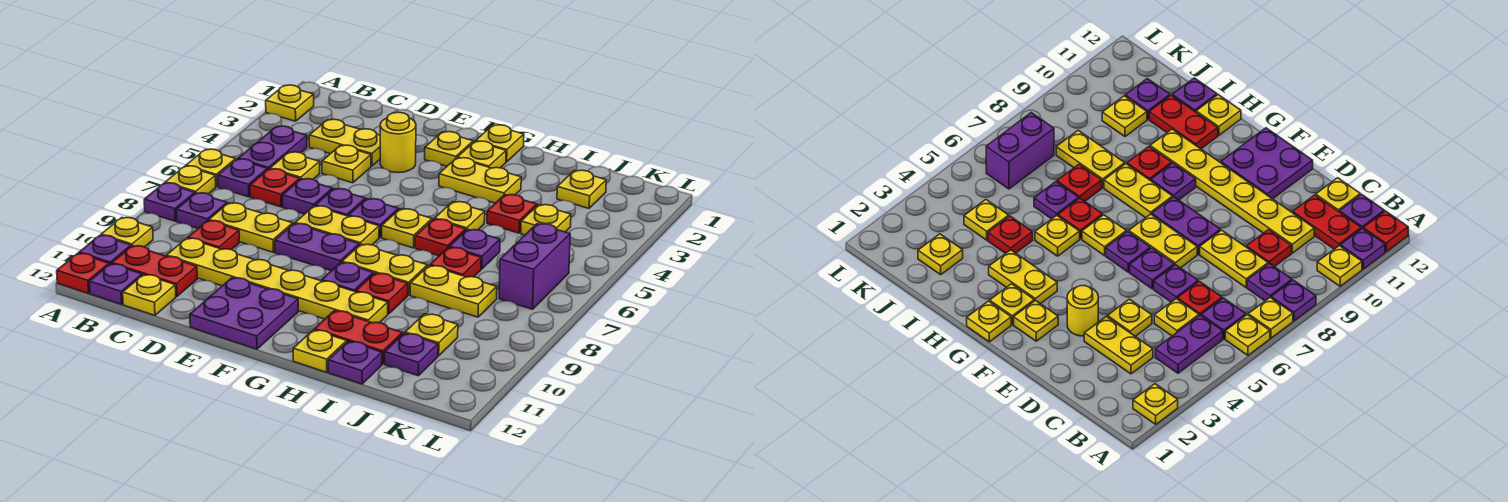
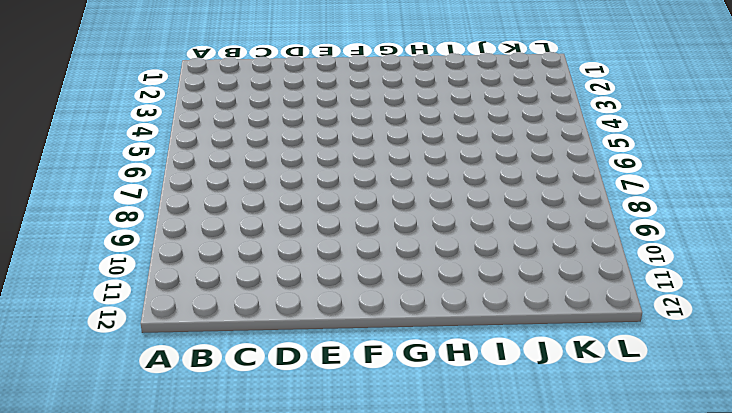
none -> yellow plate A2 level 1
none -> yellow plate A6 level 1
none -> yellow plate A7 level 1
none -> purple plate A8 level 1

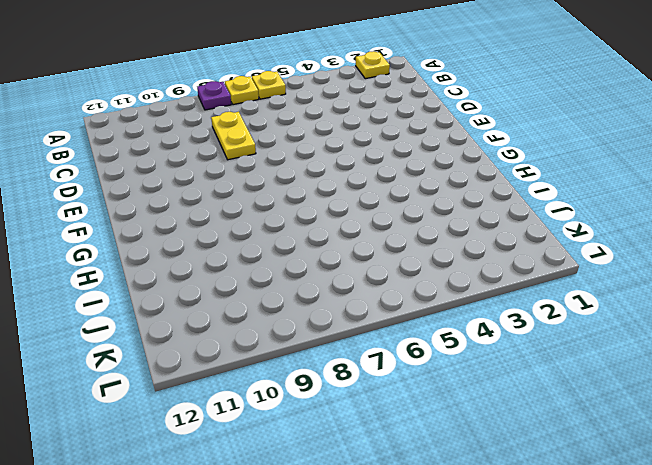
none -> yellow plate A10 level 1
none -> purple plate A11 level 1
none -> red plate A12 level 1
none -> purple plate B4:B5 level 1

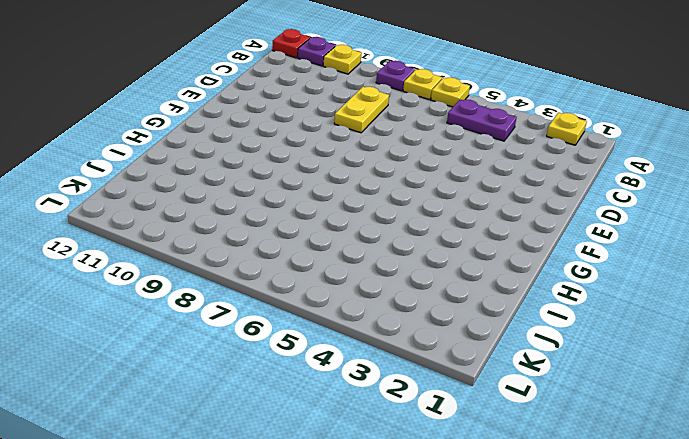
none -> purple plate B6 level 1
none -> purple plate B8 level 1
none -> red plate B11:C11 level 1
none -> purple plate B12 level 1

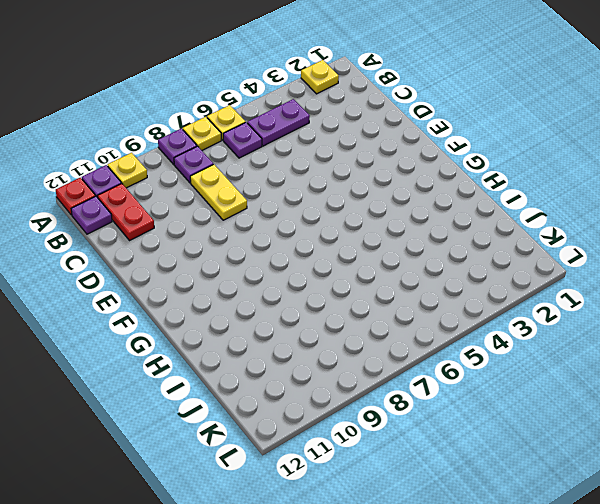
none -> yellow plate C3:D3 level 1
none -> yellow plate C5 level 1
none -> red plate C6 level 1
none -> red plate C9 level 1

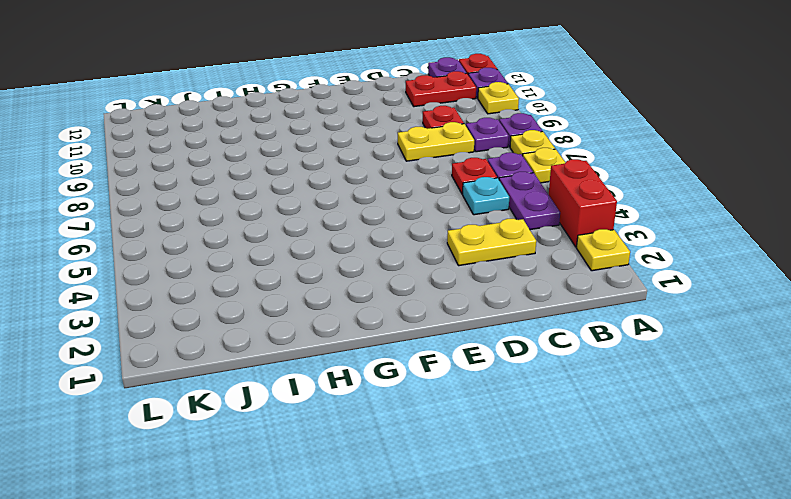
red brick A3:A4 level 1 -> none
cyan plate C5 level 1 -> yellow plate C5 level 1
none -> yellow plate C10:H10 level 1
none -> yellow plate C12 level 1
none -> yellow plate D4 level 1
none -> purple plate D6 level 1

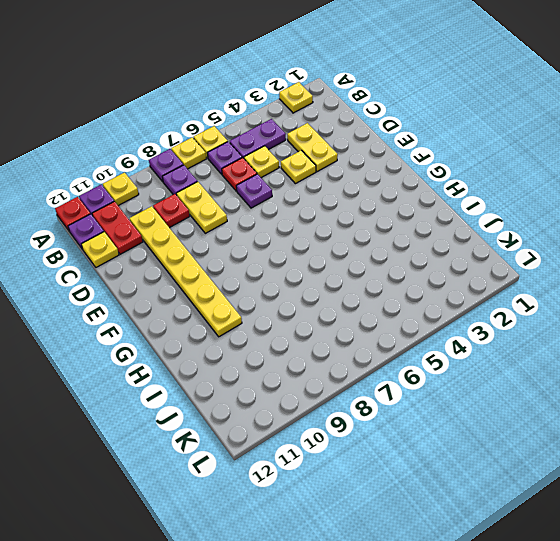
none -> yellow round brick E3 level 1
none -> purple plate E6 level 1
none -> yellow plate E7:F7 level 1
none -> purple plate E8:F8 level 1

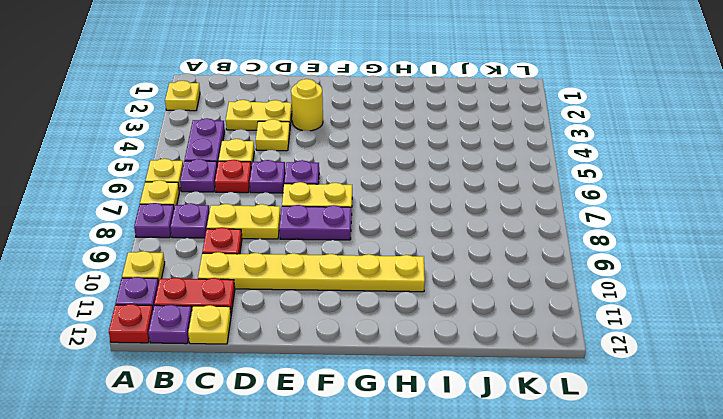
none -> purple plate E11:F12 level 1
none -> yellow plate F2 level 1
none -> purple plate F6 level 1
none -> yellow plate G1 level 1

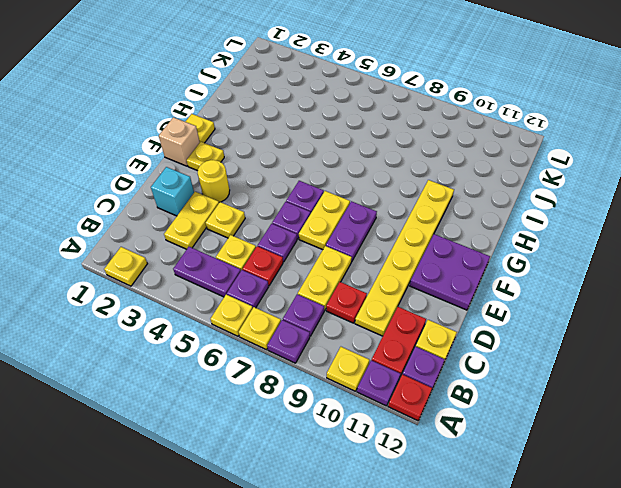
cyan brick D2 level 1 -> none
tan brick F1 level 1 -> none
none -> yellow plate G2 level 1
none -> yellow plate G3:H3 level 1
none -> yellow plate G6 level 1
none -> yellow plate G8:H8 level 1

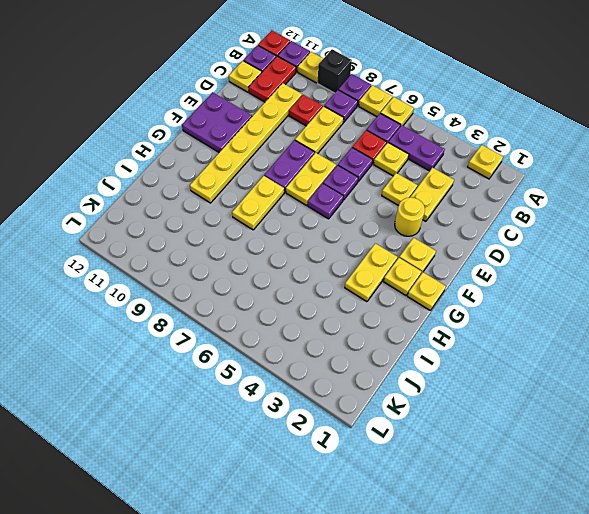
black brick A9 level 1 -> none
none -> yellow plate G6 level 1
none -> purple plate G9 level 1
none -> yellow plate H5 level 1
none -> red plate H6 level 1

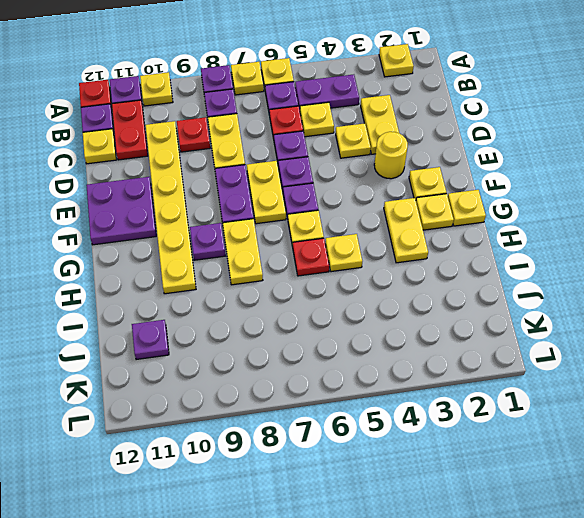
none -> red plate H9 level 1
none -> red plate H11:I11 level 1
none -> yellow plate H12 level 1
none -> red plate I4 level 1

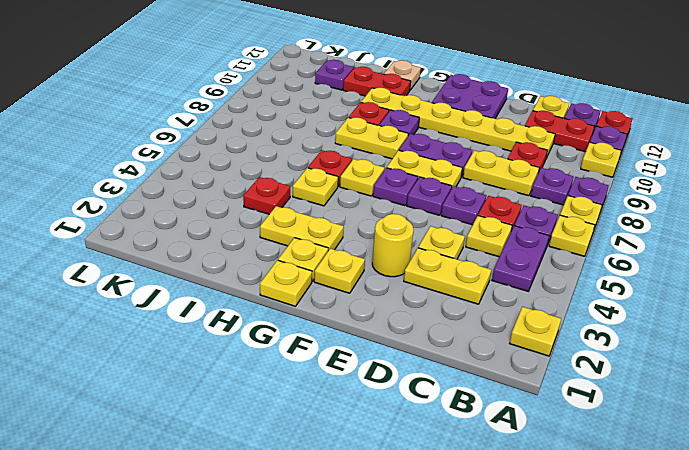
tan plate H12 level 1 -> yellow plate H12 level 1
none -> purple plate I6 level 1
none -> red plate I7 level 1
none -> yellow plate I8:J8 level 1
none -> purple plate I12 level 1

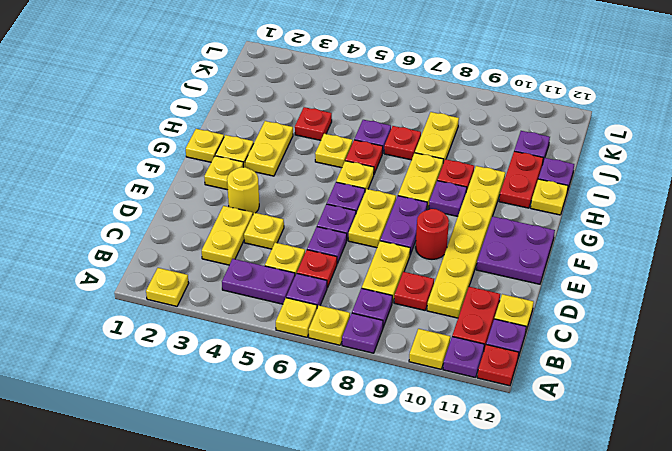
red round brick E9 level 1 -> none
none -> yellow plate J2 level 1
none -> yellow plate J4 level 1
none -> yellow plate J10 level 1
none -> purple brick K6:K7 level 1

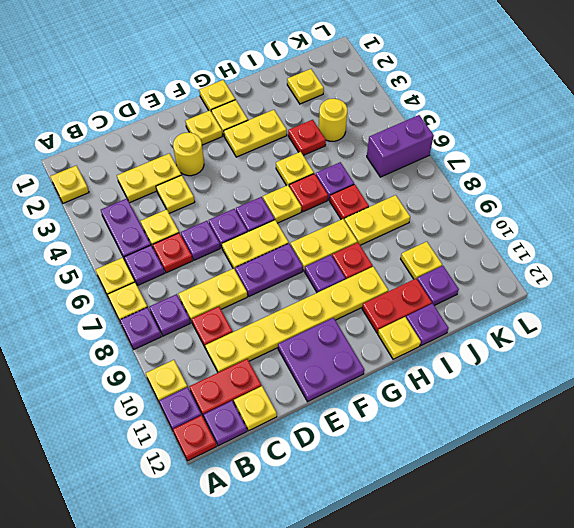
yellow round brick J4 level 1 -> yellow plate J4 level 1
purple brick K6:L6 level 1 -> purple brick K6:K7 level 1

